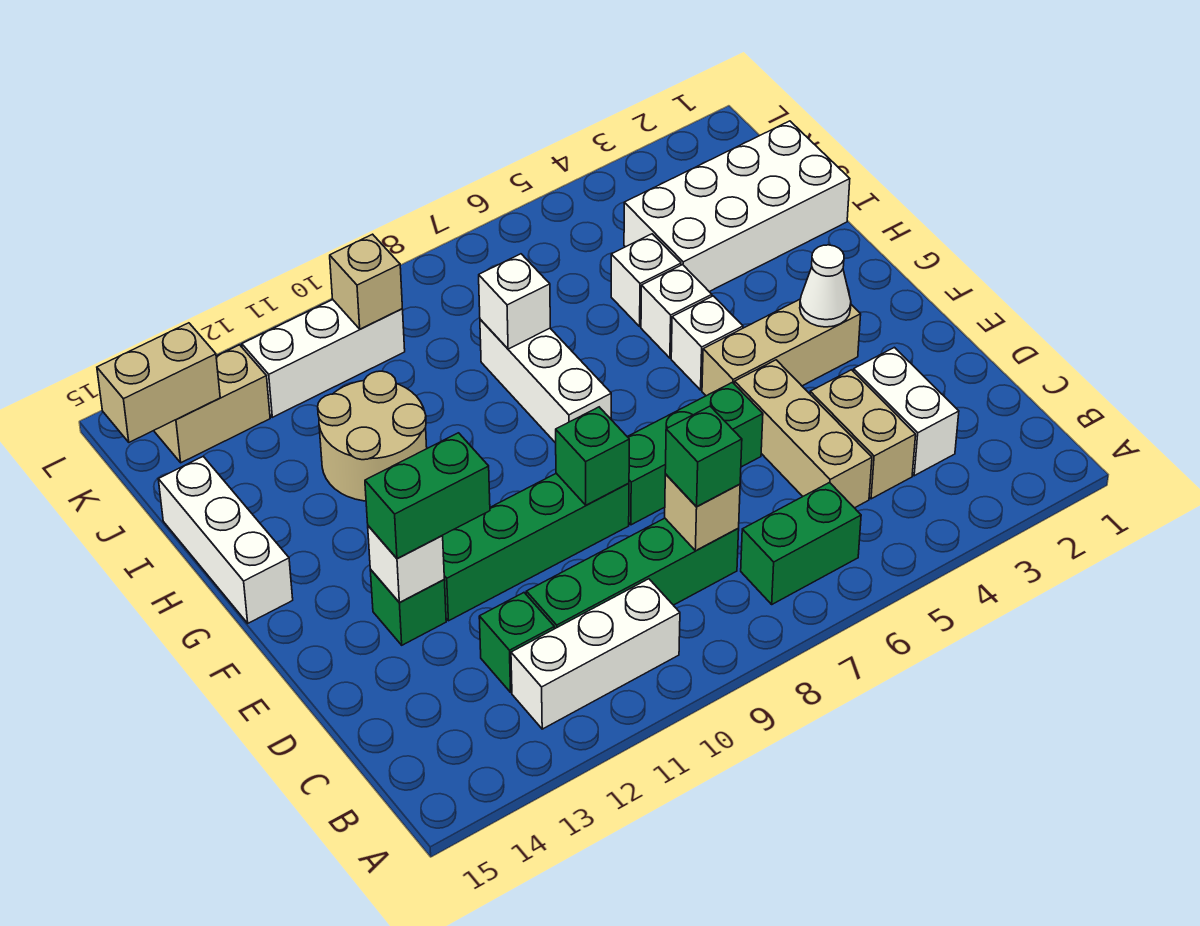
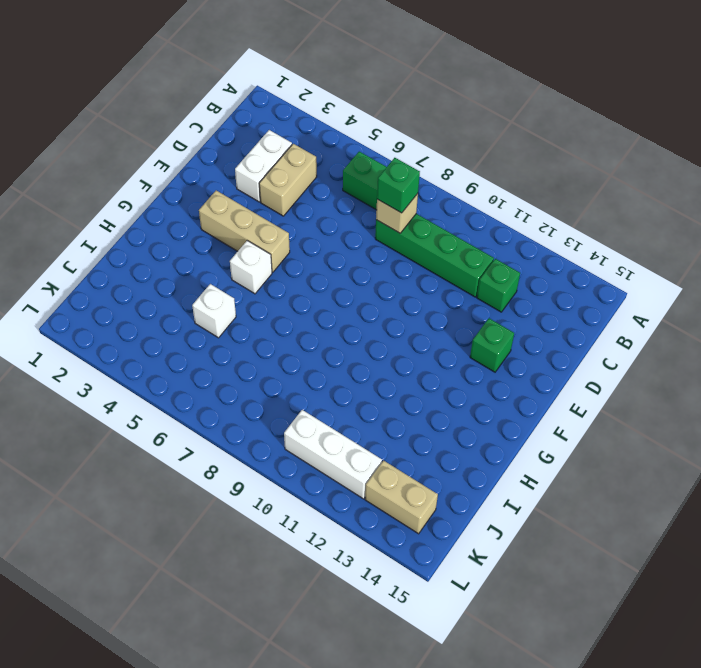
none -> white brick B10:B12 level 1
none -> tan brick C5:E5 level 1
none -> green brick E6:E8 level 1

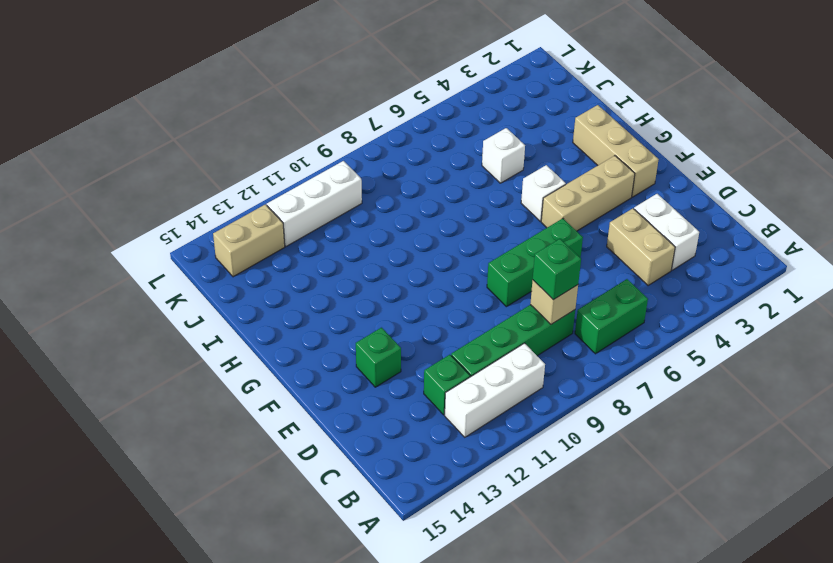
tan brick F2:H2 level 1 -> tan brick C5:E5 level 1
none -> green brick E9:E12 level 1
none -> white brick G8:I8 level 1
none -> white brick G15:I15 level 1

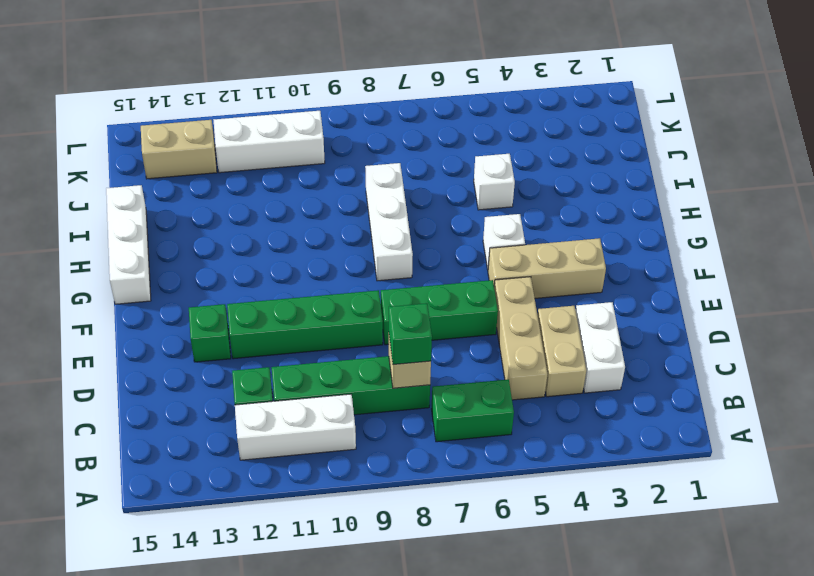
none -> white brick H5 level 1
none -> tan round brick H11:I12 level 1
none -> white brick I1:J4 level 1

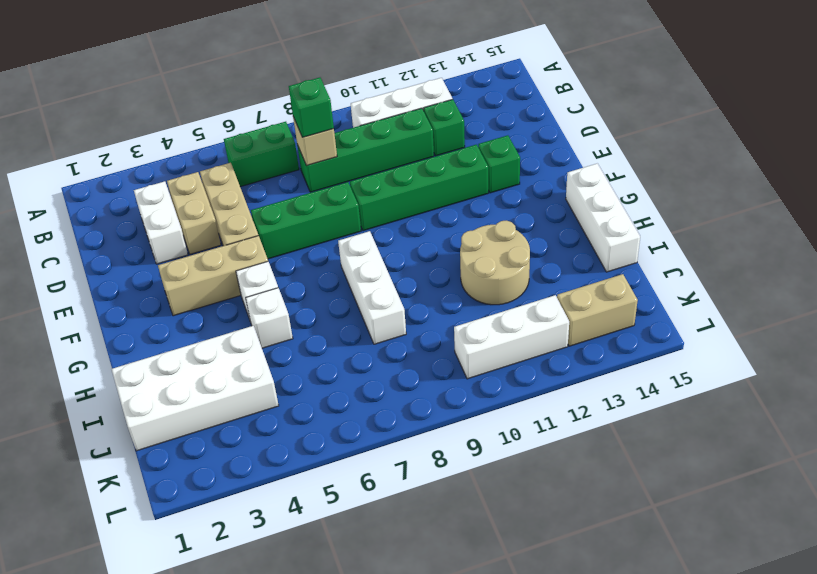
none -> white brick I5 level 1
none -> green brick E9 level 2
none -> white brick E13 level 2

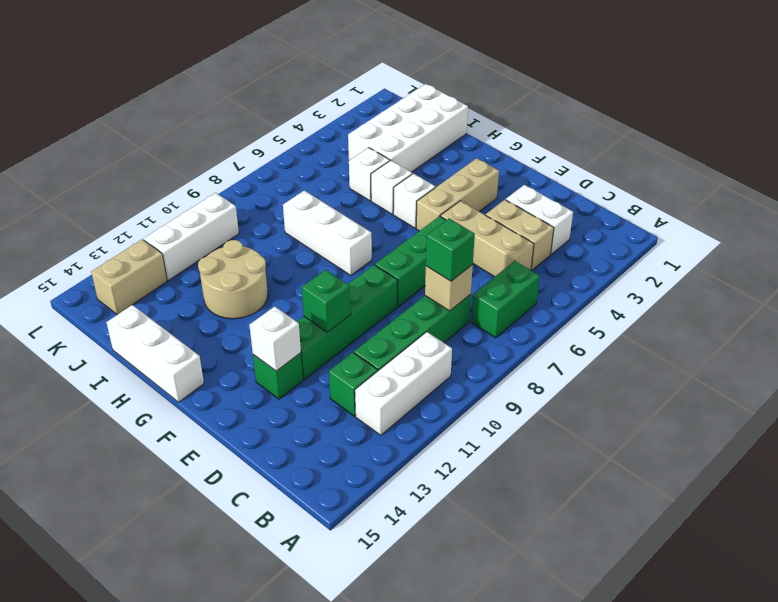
green brick E11 level 2 -> green brick E9 level 2
none -> white cone F3 level 2
none -> white brick I8 level 2
none -> tan brick K10 level 2

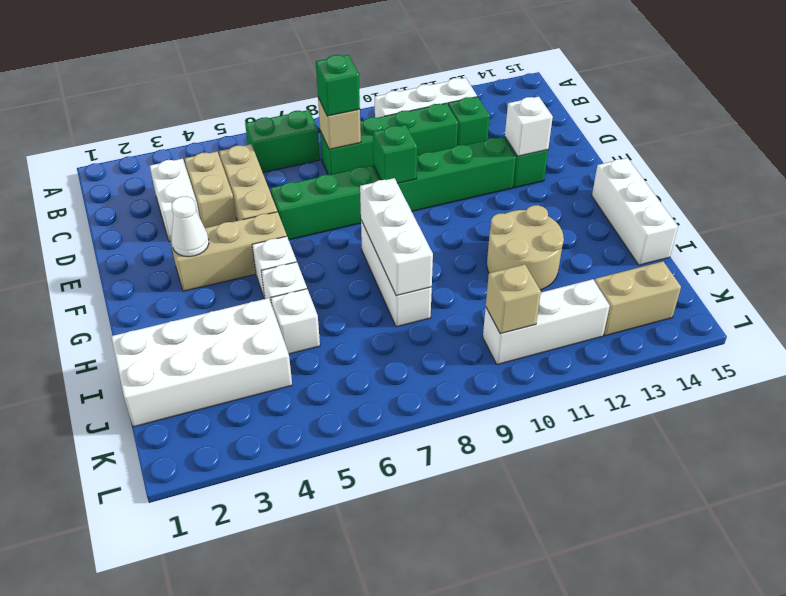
white brick G8:I8 level 2 -> white brick I8 level 2
none -> tan brick K14:K15 level 2
none -> green brick E12:E13 level 3

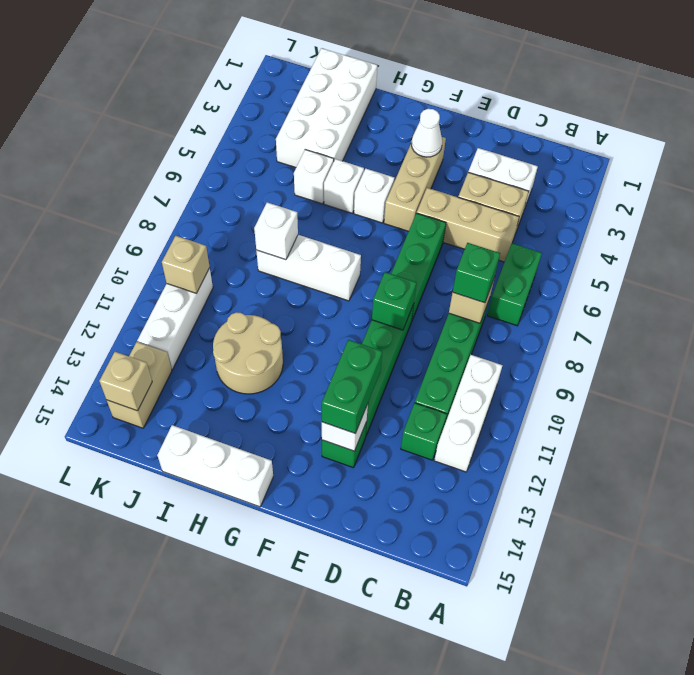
tan brick K14 level 2 -> tan brick K14:K15 level 2

